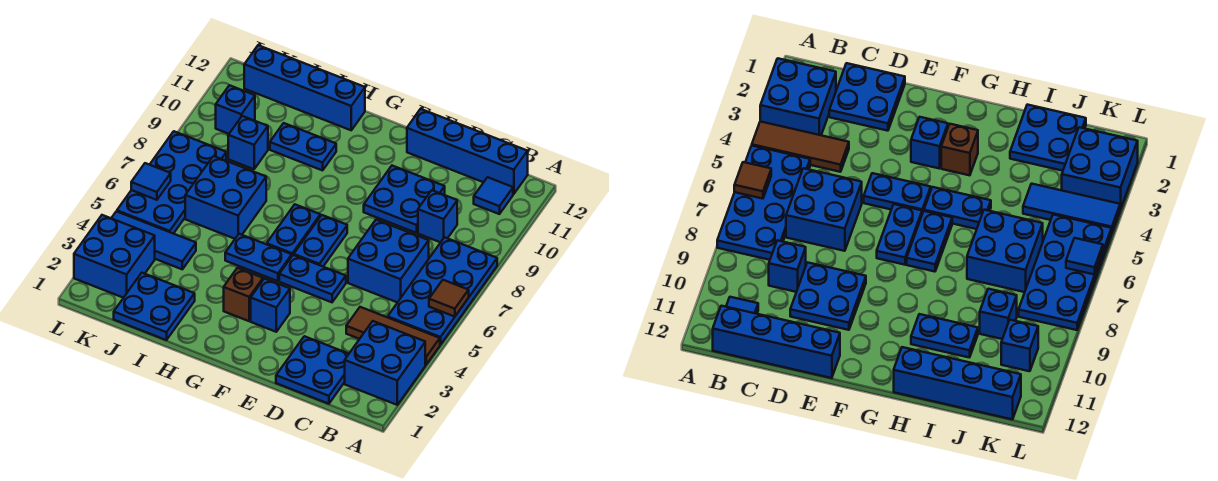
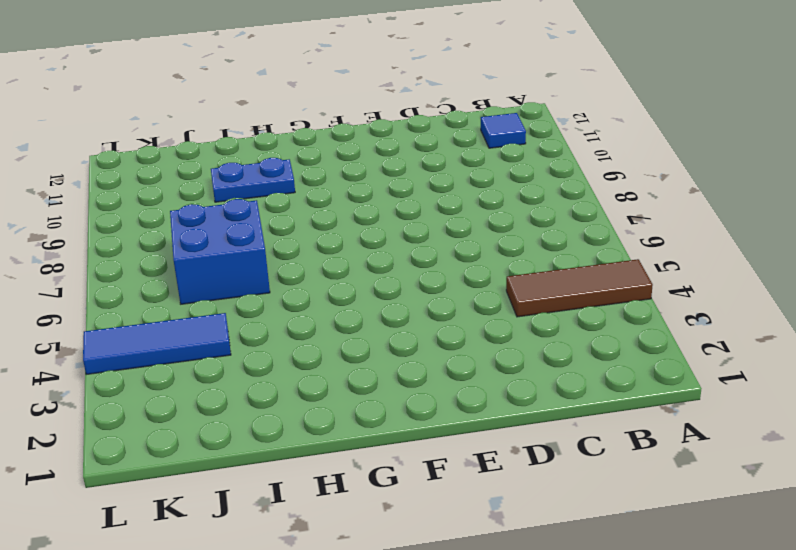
none -> blue brick A2:B3 level 1
none -> blue plate A5:B8 level 1
none -> blue brick B12:E12 level 1

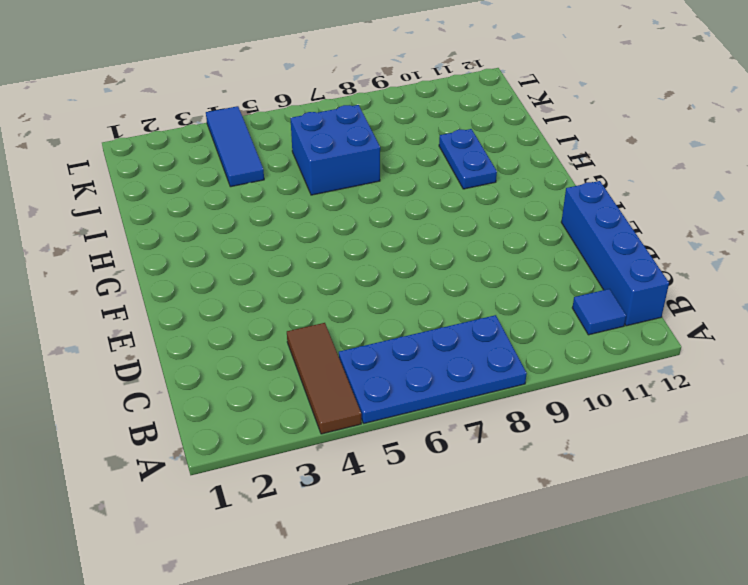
none -> blue brick A2:B3 level 1
none -> blue plate C1:D2 level 1
none -> blue brick C6:D7 level 1

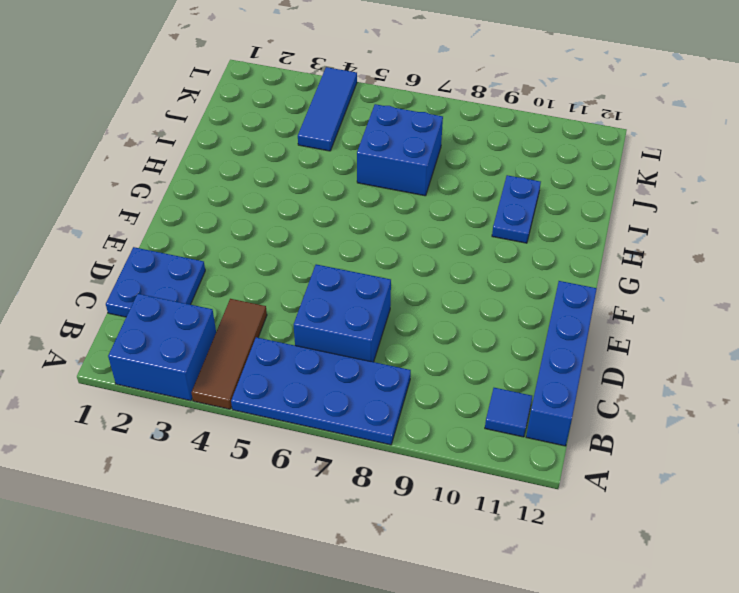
none -> blue brick C9 level 1
none -> blue plate D9:E10 level 1
none -> blue plate E5:F5 level 1

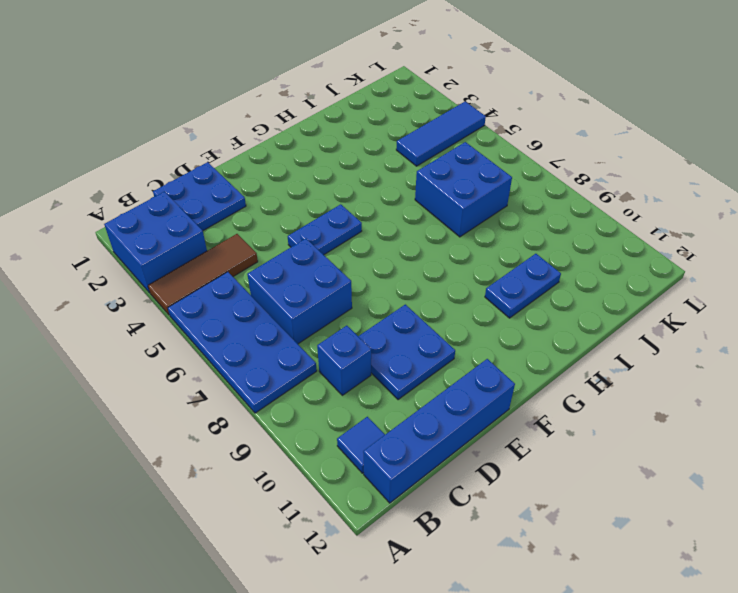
none -> blue brick F3 level 1
none -> blue plate F6:F7 level 1
none -> brown brick G3 level 1

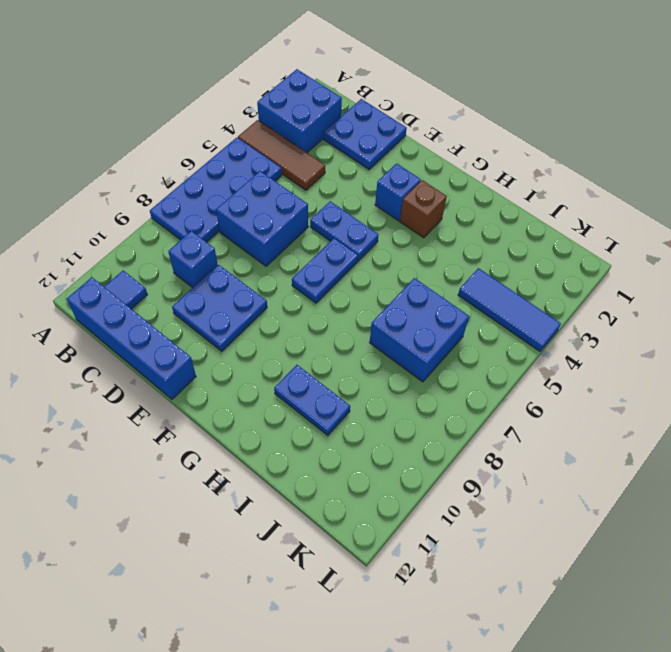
none -> blue plate G5:H5 level 1
none -> blue plate G6:G7 level 1
none -> blue brick H12:K12 level 1

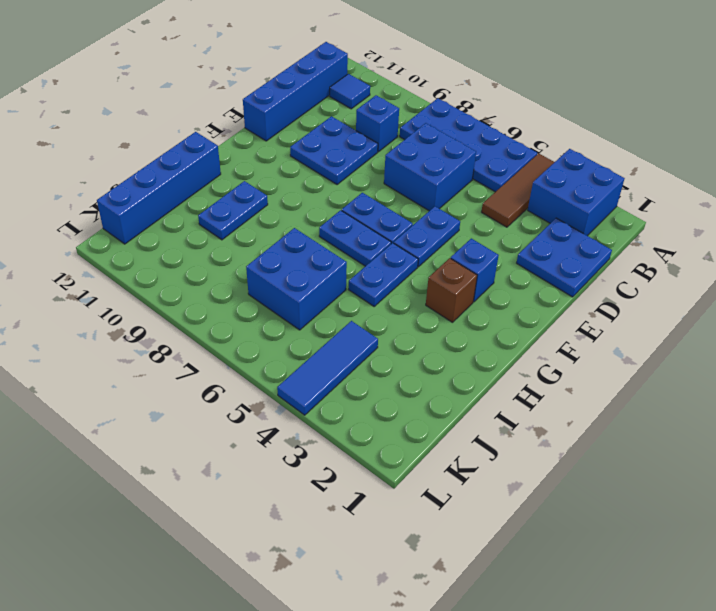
none -> blue plate I1:J2 level 1
none -> blue brick J9 level 1
none -> blue brick K2:L3 level 1

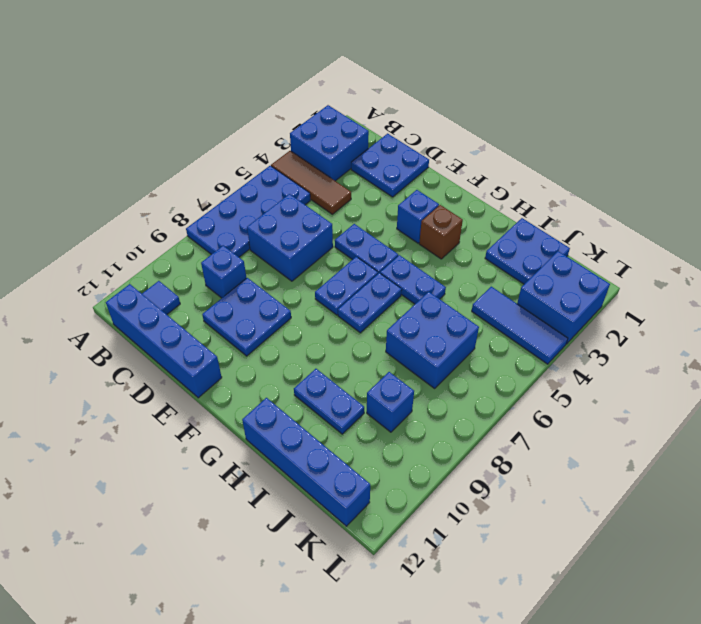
none -> blue plate K5:L8 level 1
none -> blue brick K10 level 1
none -> brown tile A6 level 2

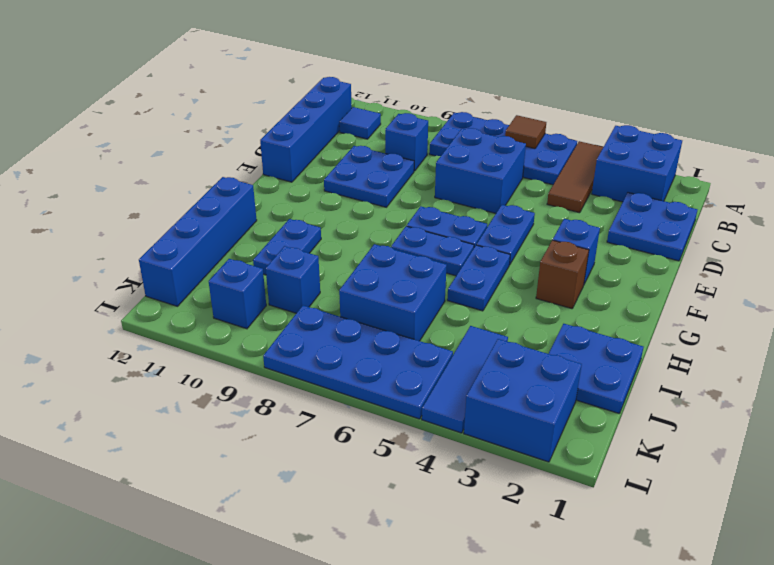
none -> blue tile L6 level 2

